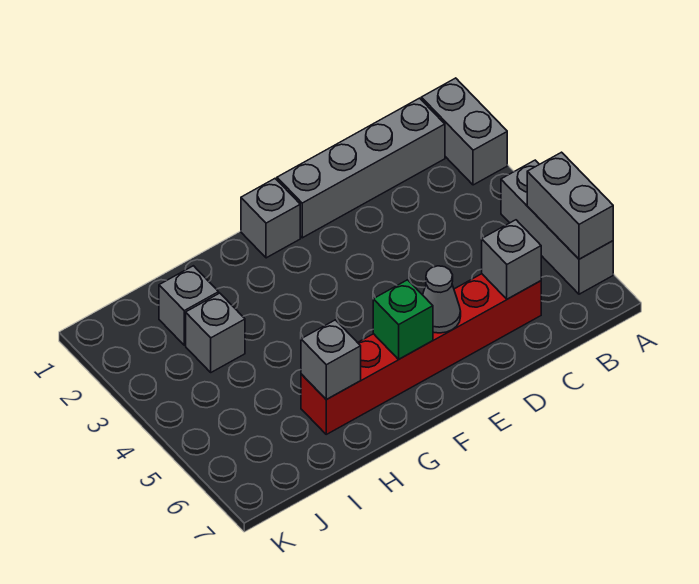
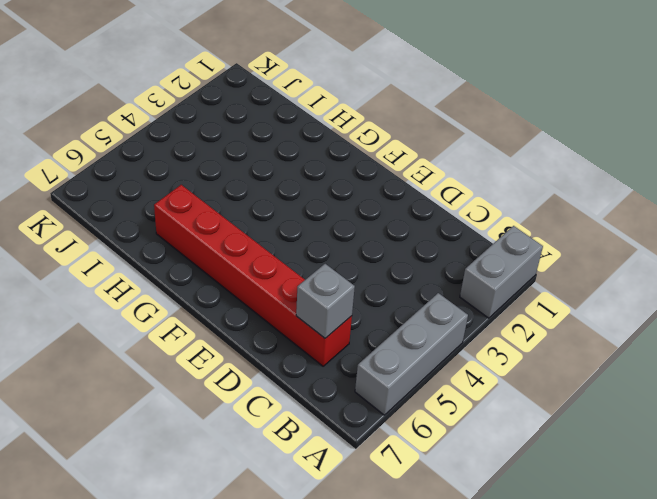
none -> grey brick B1:E1 level 1
none -> grey brick F1 level 1
none -> grey brick I2 level 1

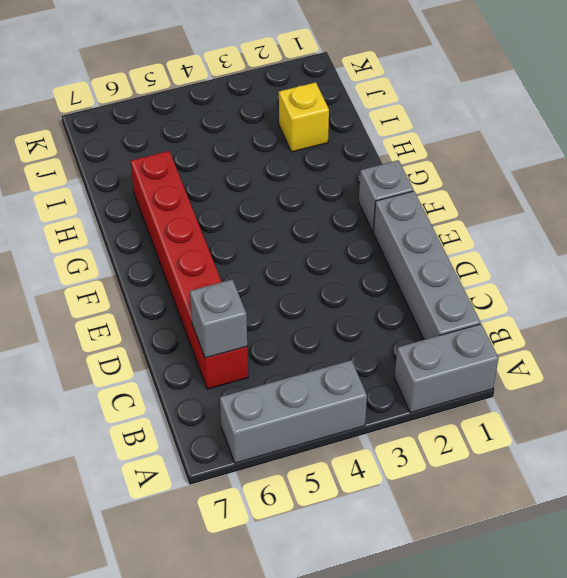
yellow brick I2 level 1 -> grey brick I2 level 1
none -> grey brick I3 level 1
none -> grey brick A5:A6 level 2
none -> grey cone E6 level 2

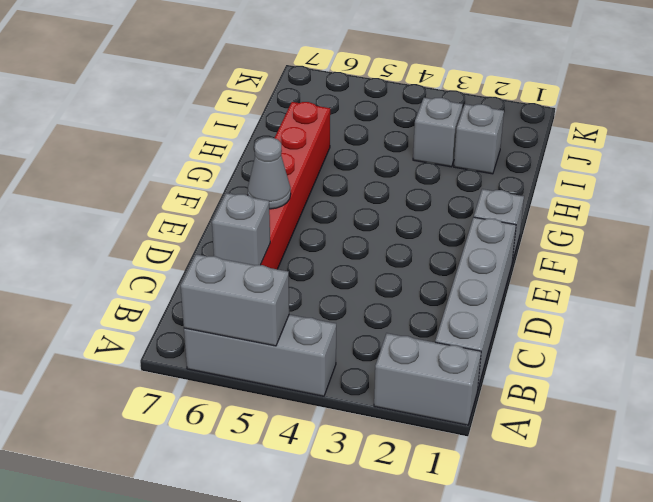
none -> green brick F6 level 2
none -> grey brick H6 level 2

